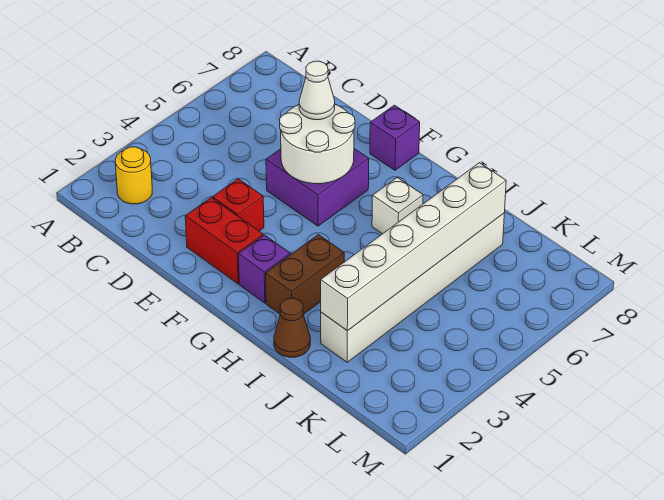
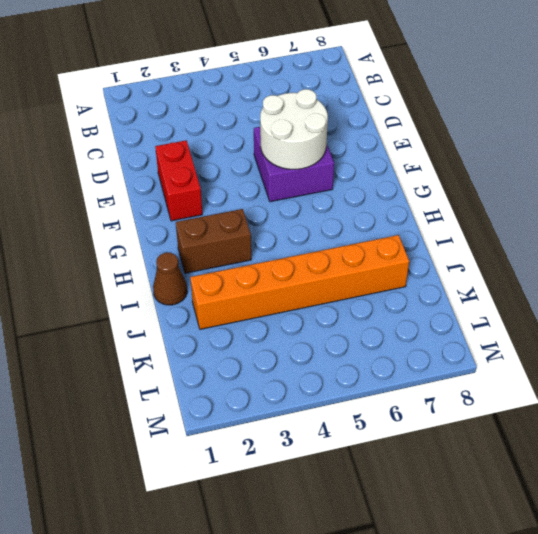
orange brick J2:J7 level 1 -> white brick J2:J7 level 1
none -> yellow round brick B2 level 1
none -> red brick E3 level 1
none -> purple brick F8 level 1

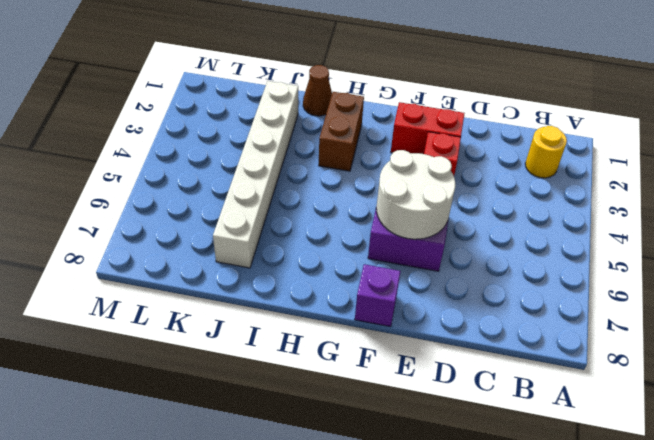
none -> purple brick G2 level 1
none -> white brick H6 level 1
none -> white brick J2:J7 level 2

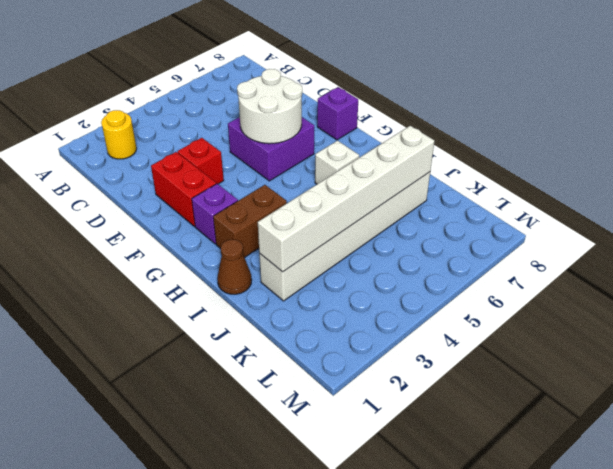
none -> white cone E6 level 3

